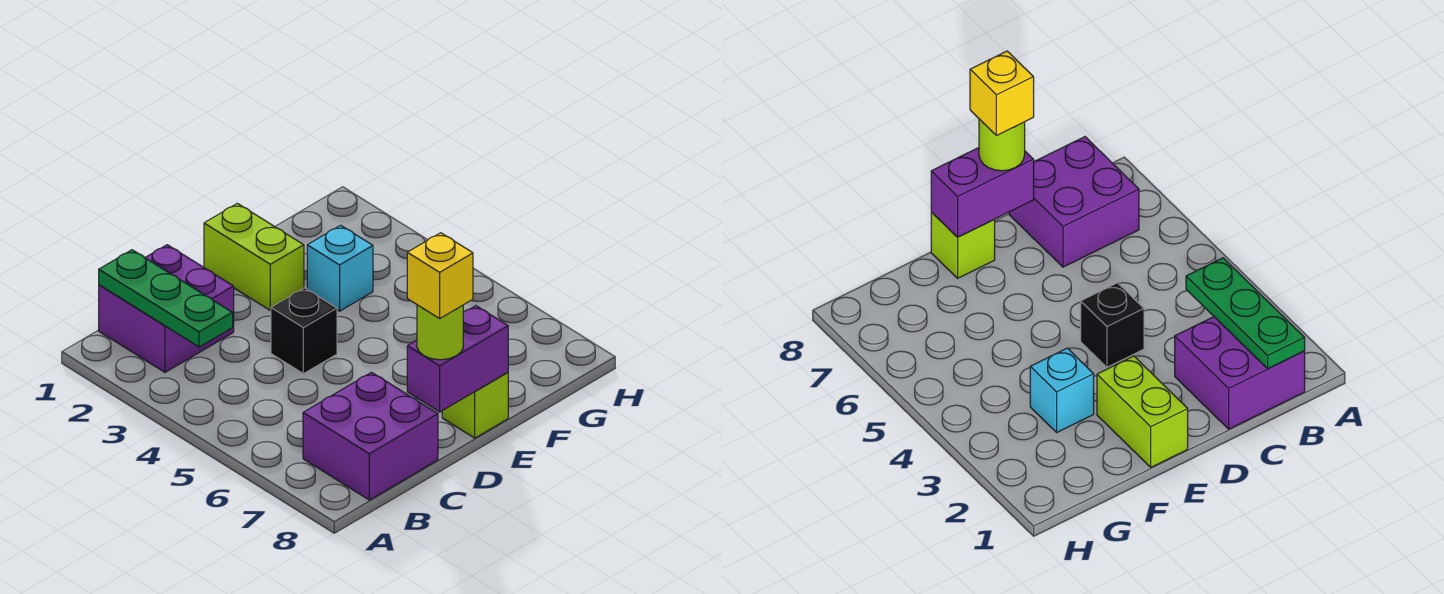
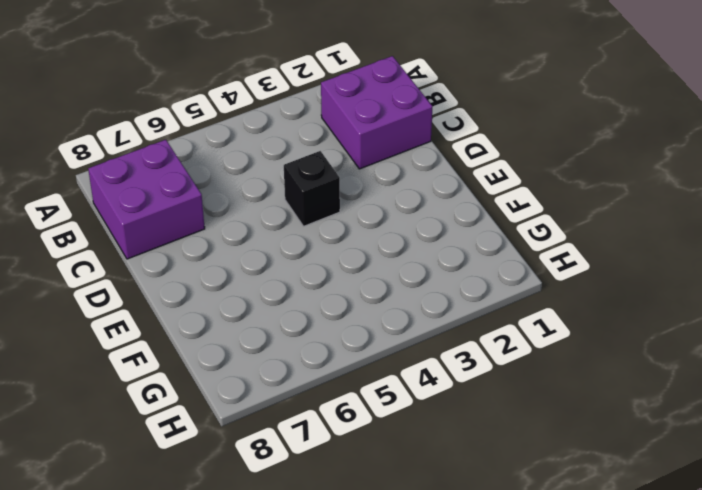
none -> lime brick E1:E2 level 1
none -> lime brick E8 level 1

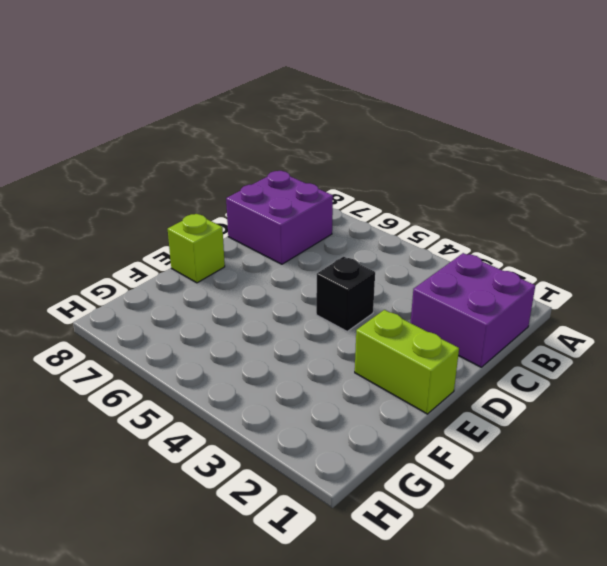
none -> cyan brick F3 level 1
none -> green plate B1:B3 level 2

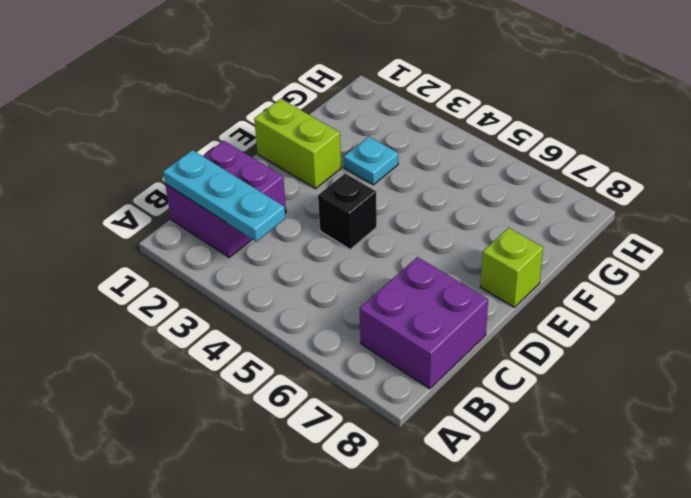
cyan plate B1:B3 level 2 -> green plate B1:B3 level 2
cyan plate F3 level 1 -> cyan brick F3 level 1
none -> purple brick D8:E8 level 2
none -> lime round brick D8 level 3

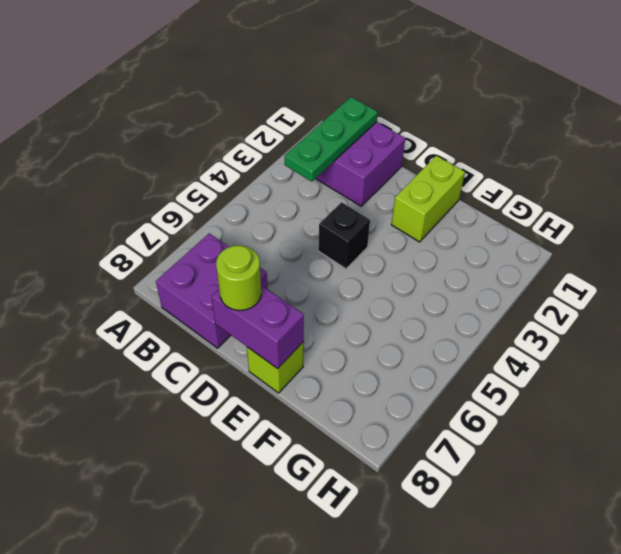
none -> cyan brick F3 level 1
none -> yellow brick D8 level 4

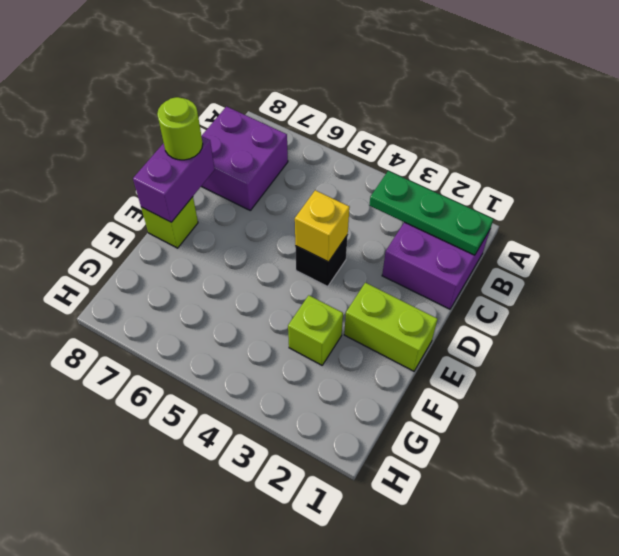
yellow brick D4 level 2 -> yellow brick D8 level 4
lime brick F3 level 1 -> cyan brick F3 level 1

